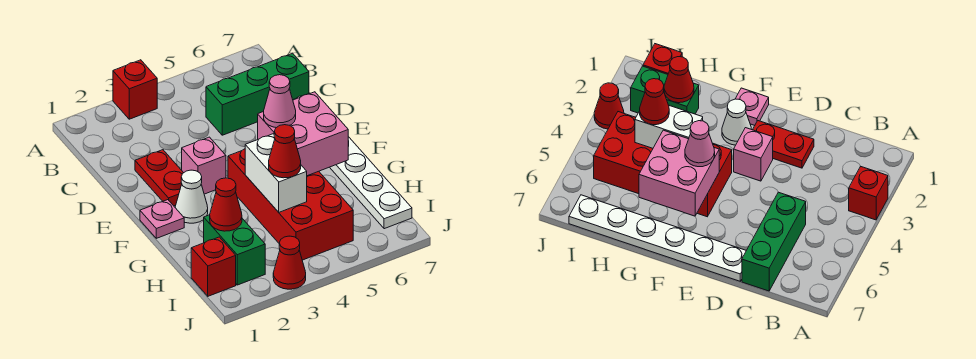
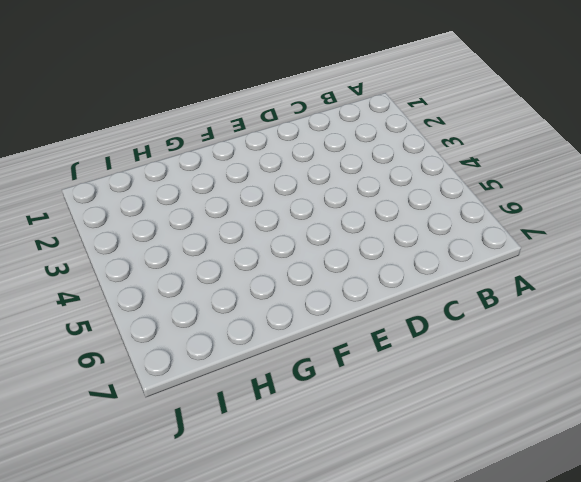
none -> red brick A3 level 1
none -> green brick C5:C7 level 1
none -> red plate D2:E2 level 1

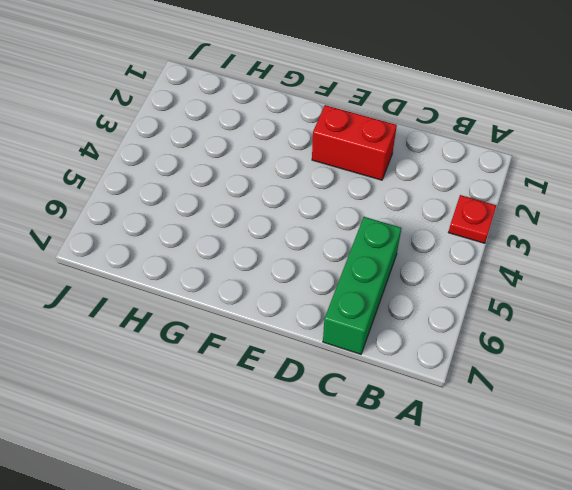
red plate A3 level 1 -> red brick A3 level 1
red brick D2:E2 level 1 -> red plate D2:E2 level 1
none -> white plate D7:I7 level 1
none -> pink brick E3 level 1
none -> pink plate F1 level 1

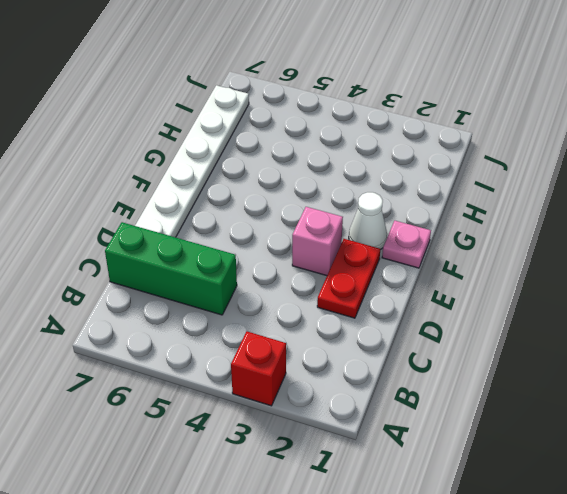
none -> red brick F4:I5 level 1
none -> green brick H2:I2 level 1
none -> red brick I1 level 1

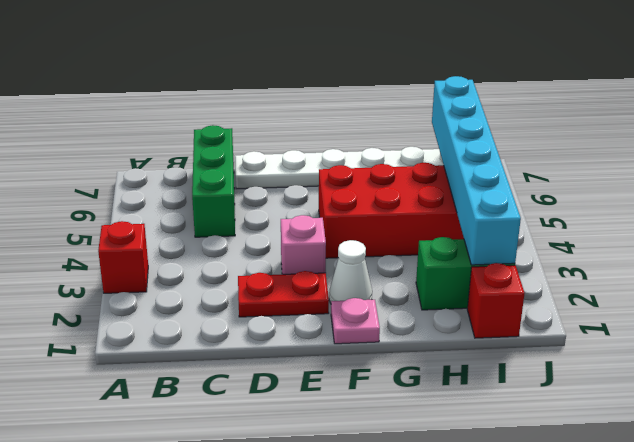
cyan brick I2:I7 level 2 -> none
none -> red cone J3 level 1
none -> pink brick F5:G6 level 2
none -> white brick G4:H4 level 2

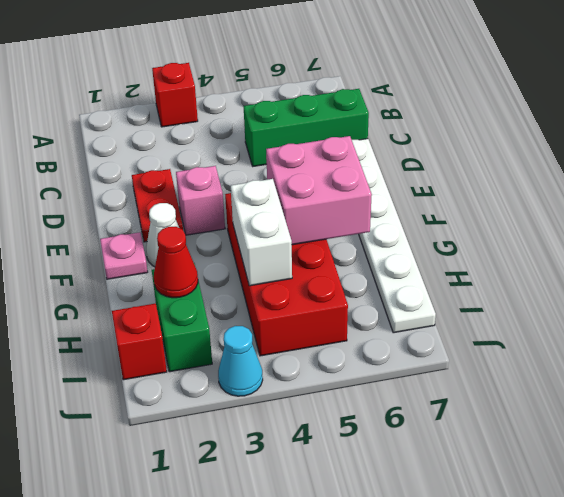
cyan cone J3 level 1 -> red cone J3 level 1
none -> pink cone F5 level 3
none -> red cone H4 level 3

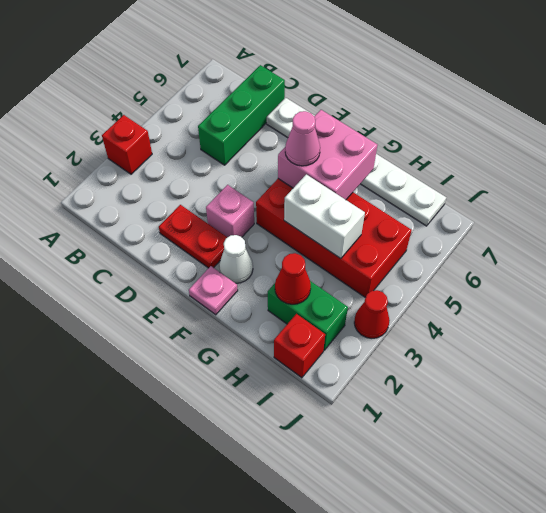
none -> red cone H4 level 3

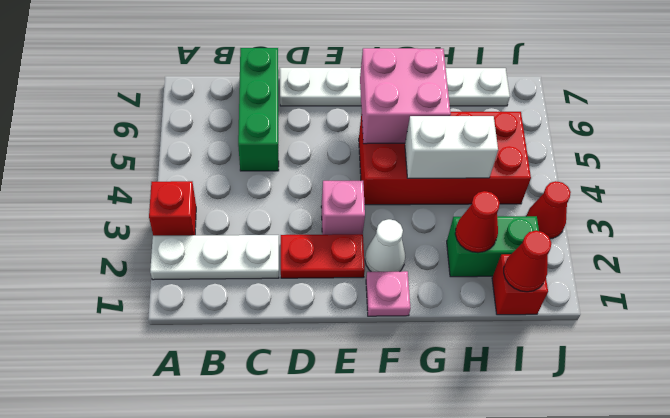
white plate A2:C2 level 1 -> none
red cone I1 level 2 -> red cone H4 level 3
none -> pink cone F5 level 3

